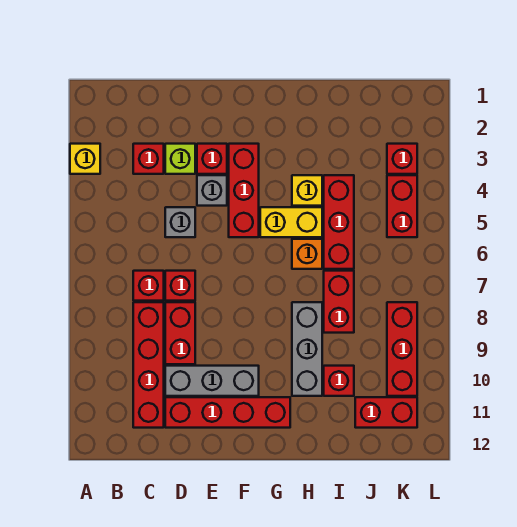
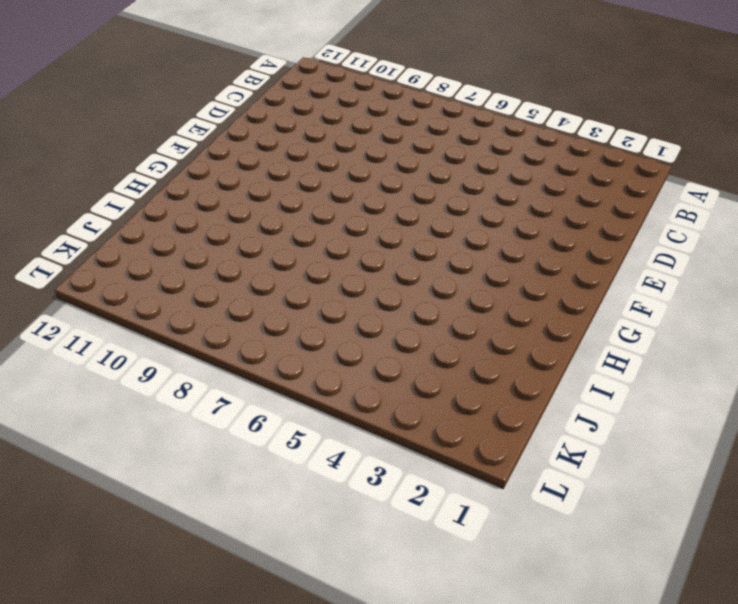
none -> yellow brick A3 level 1
none -> red brick C3 level 1
none -> red brick C7 level 1

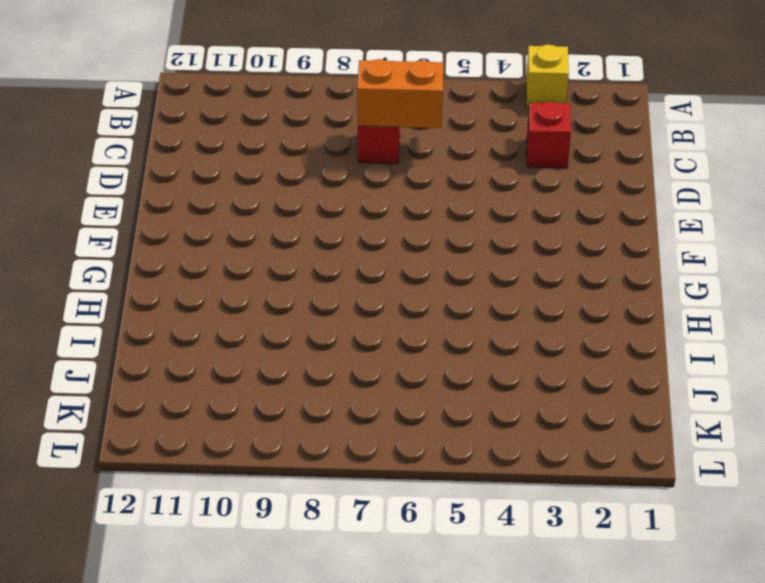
orange brick C6:C7 level 2 -> none
none -> red brick C8:C11 level 1
none -> lime brick D3 level 1
none -> grey brick D5 level 1

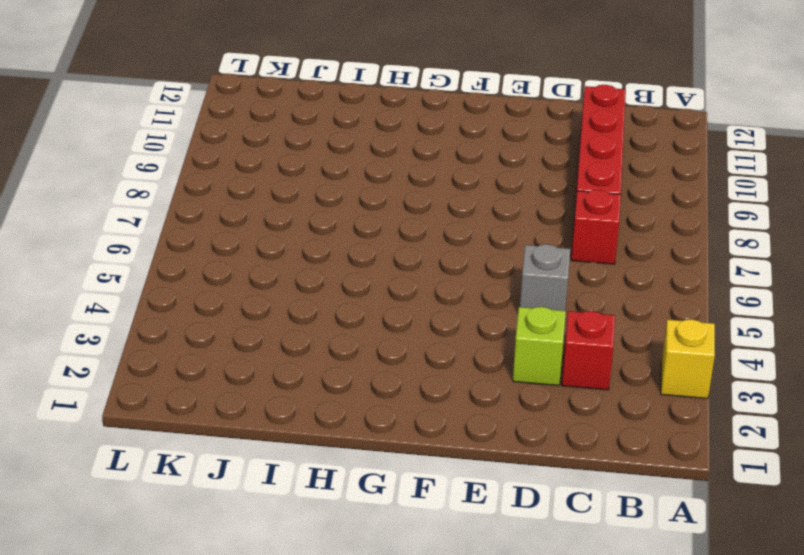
none -> red brick D7 level 1
none -> red brick D8:D9 level 1
none -> grey brick D10:F10 level 1

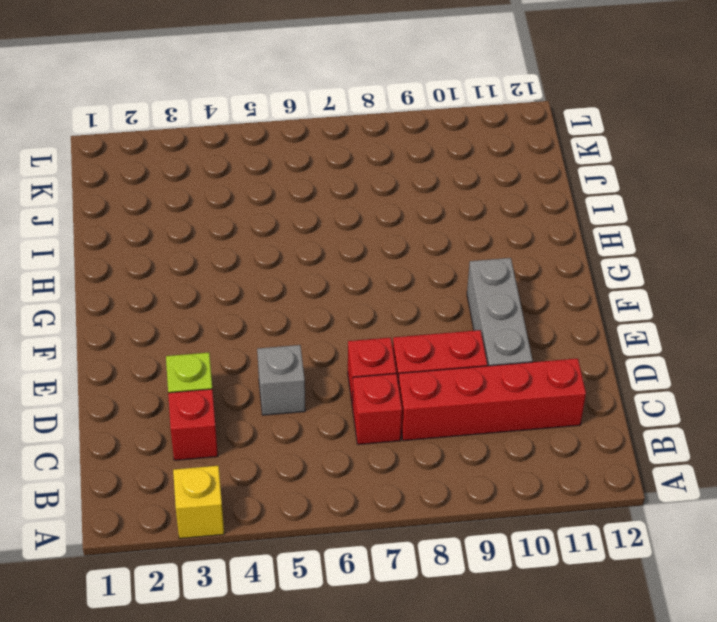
none -> red brick D11:G11 level 1
none -> red brick E3 level 1
none -> grey brick E4 level 1

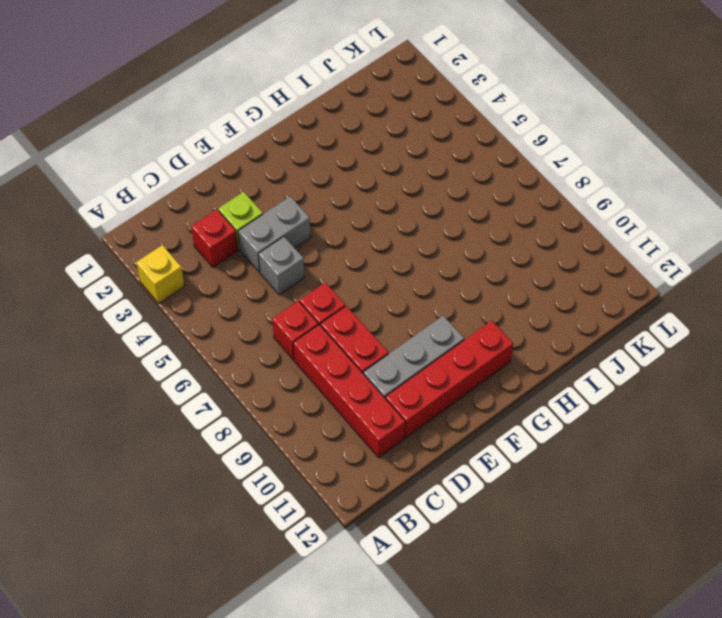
grey brick D4:E4 level 1 -> grey brick E4 level 1
none -> red brick E3 level 1
none -> red brick F3:F5 level 1
none -> yellow brick G5:H5 level 1

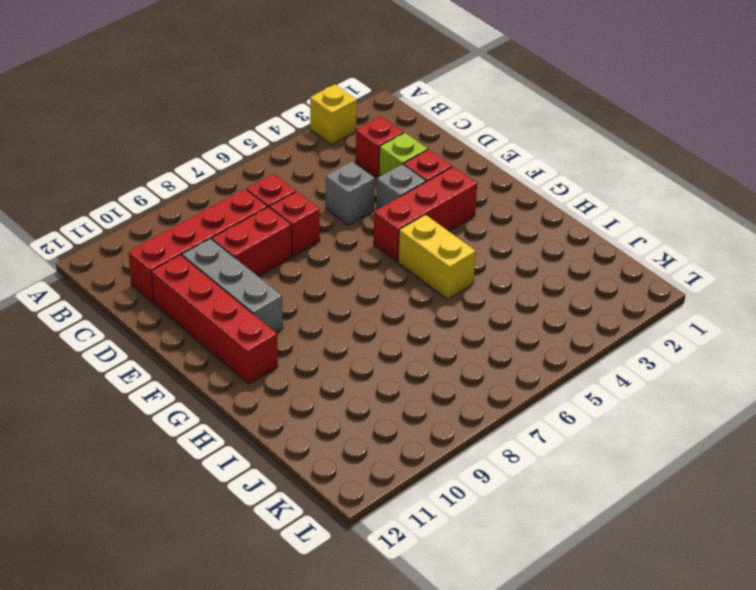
none -> yellow brick H4 level 1
none -> orange brick H6 level 1
none -> grey brick H8:H10 level 1

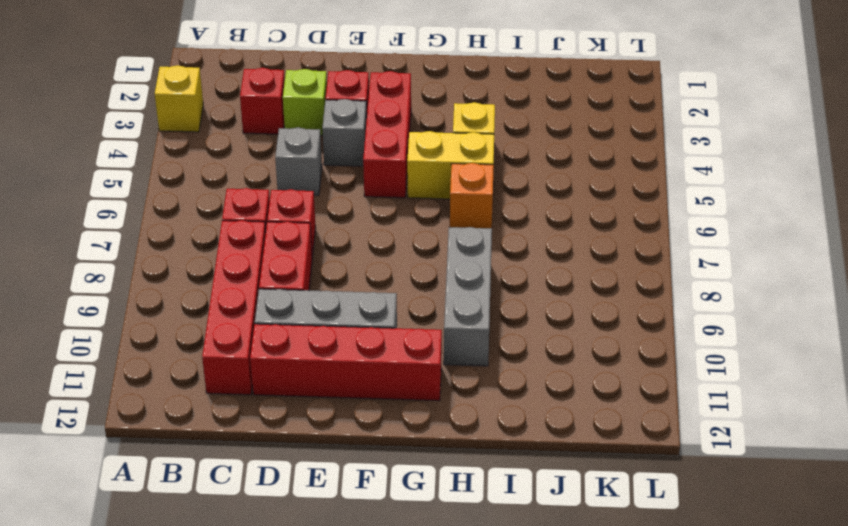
none -> red brick I4:I6 level 1
none -> red brick I7:I8 level 1
none -> red brick I10 level 1

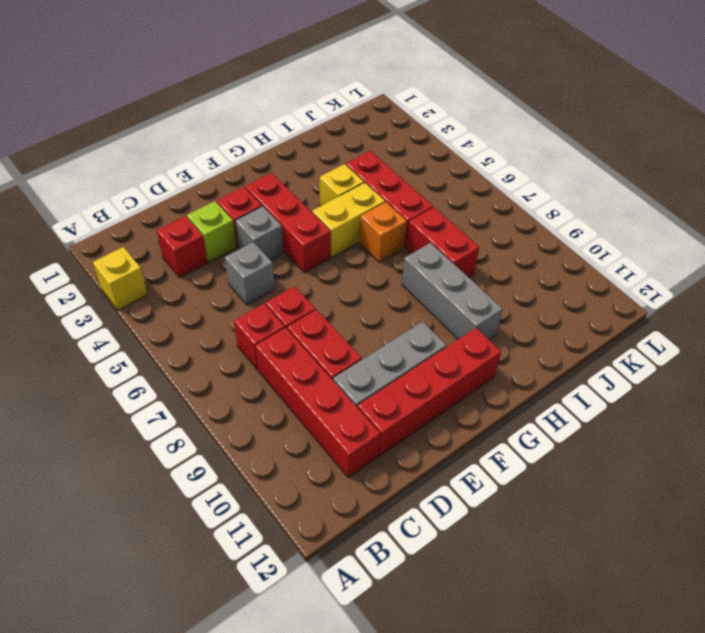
none -> red brick I10 level 1
none -> red brick J11:K11 level 1
none -> red brick K3 level 1

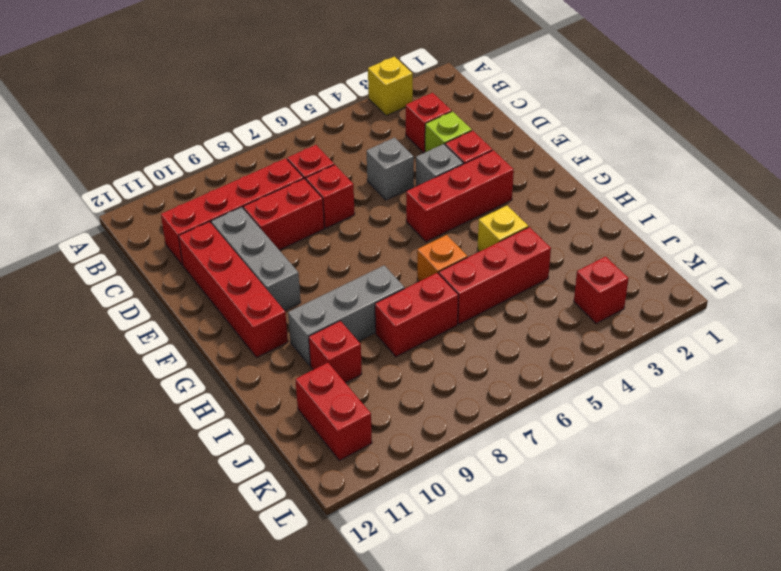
none -> yellow brick G5:H5 level 1
none -> red brick K4:K5 level 1
none -> red brick K8:K10 level 1

